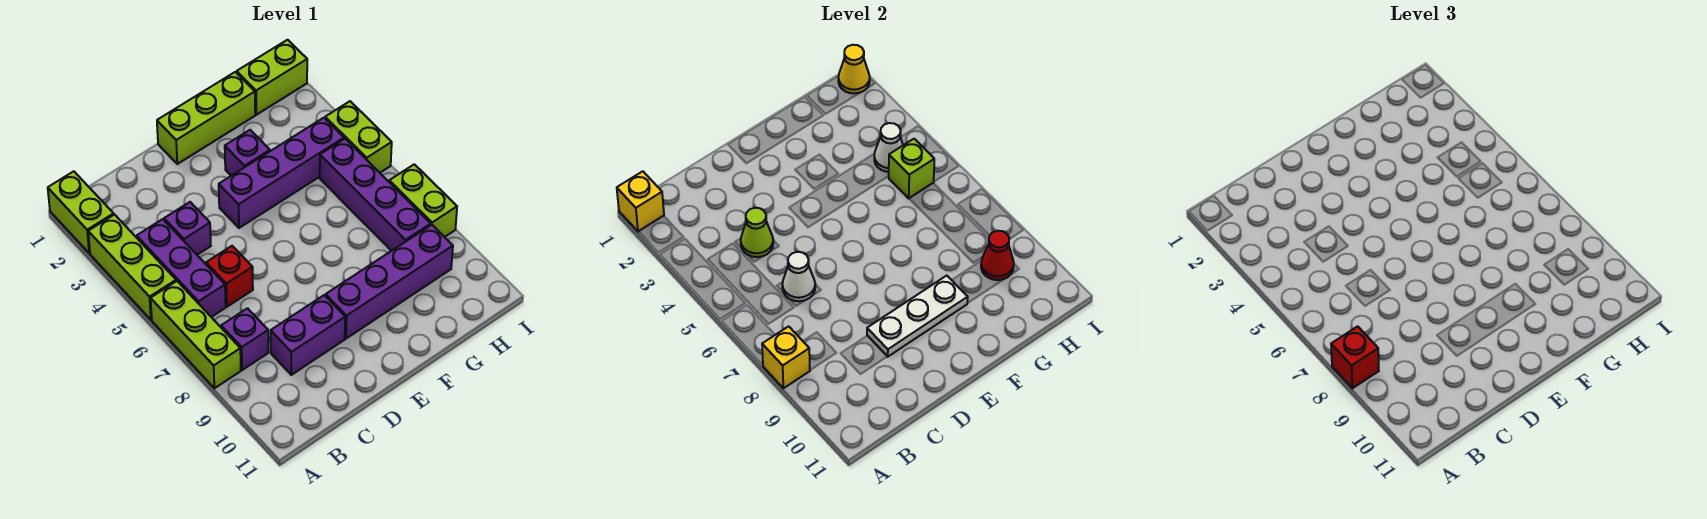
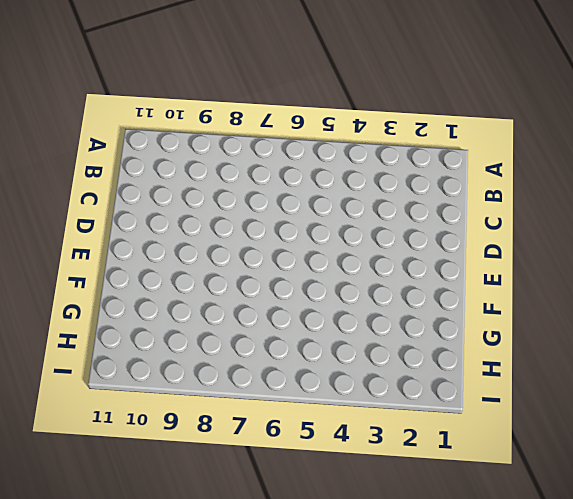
none -> lime brick A1:A2 level 1
none -> lime brick A3:A5 level 1
none -> lime brick A6:A8 level 1

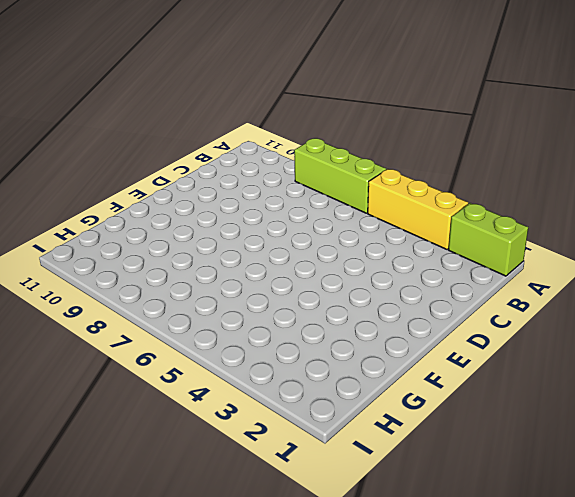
yellow brick A3:A5 level 1 -> lime brick A3:A5 level 1
none -> purple brick B4:B6 level 1
none -> purple brick B8 level 1
none -> purple brick C4 level 1

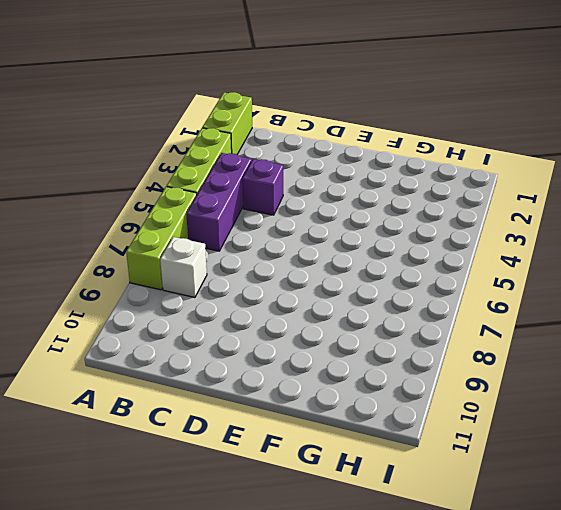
white brick B8 level 1 -> purple brick B8 level 1
none -> red brick C6 level 1
none -> purple brick C9:D9 level 1
none -> lime brick E1:G1 level 1

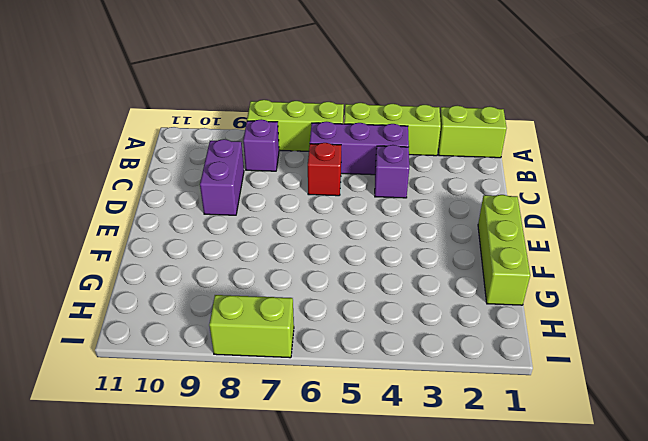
none -> purple brick E4:H4 level 1
none -> purple brick E9:H9 level 1
none -> purple brick F3 level 1

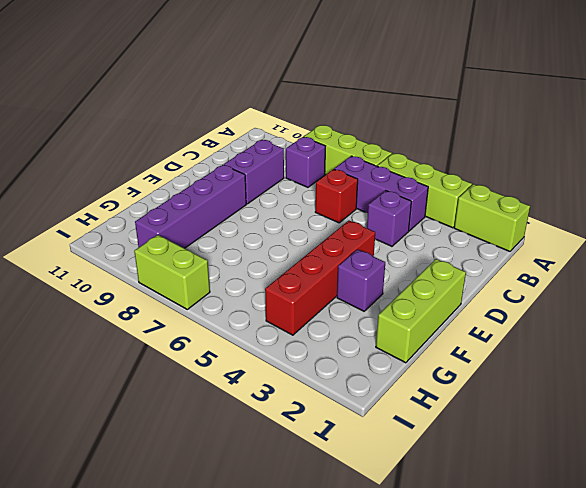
red brick E4:H4 level 1 -> purple brick E4:H4 level 1
none -> lime brick H1:I1 level 1
none -> purple brick H5:H8 level 1
none -> lime brick I4:I5 level 1

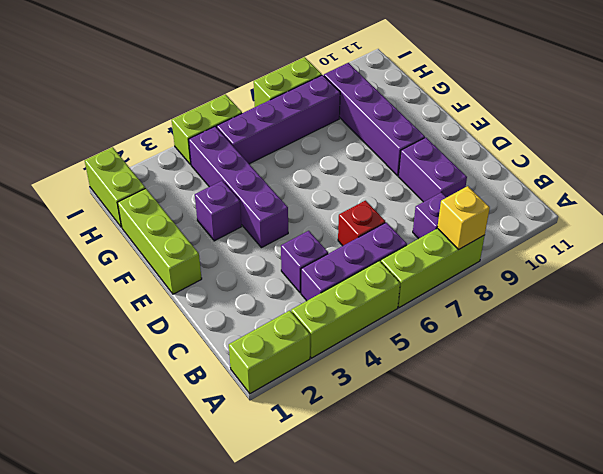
none -> yellow brick A1 level 2
none -> lime cone C4 level 2
none -> white cone C6 level 2

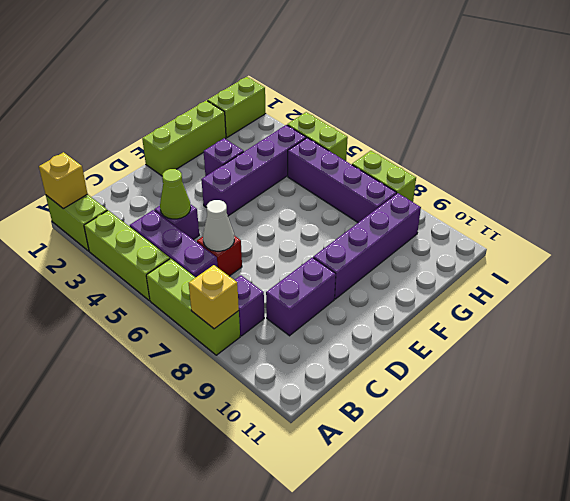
none -> white plate D9:F9 level 2
none -> white cone H4 level 2
none -> lime brick H5 level 2

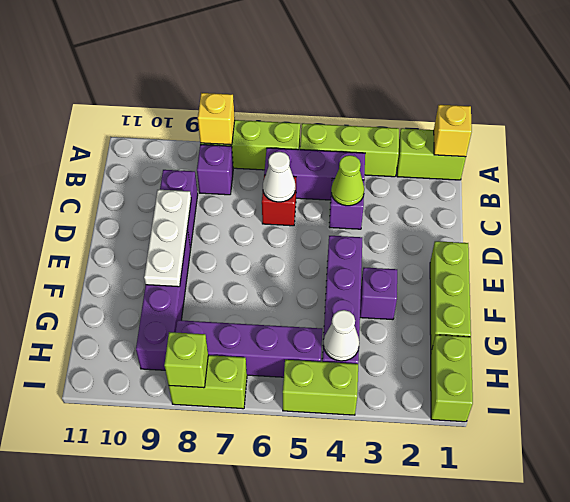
lime brick I8 level 2 -> lime brick H5 level 2
none -> red cone H9 level 2
none -> yellow cone I1 level 2
none -> red brick A8 level 3

